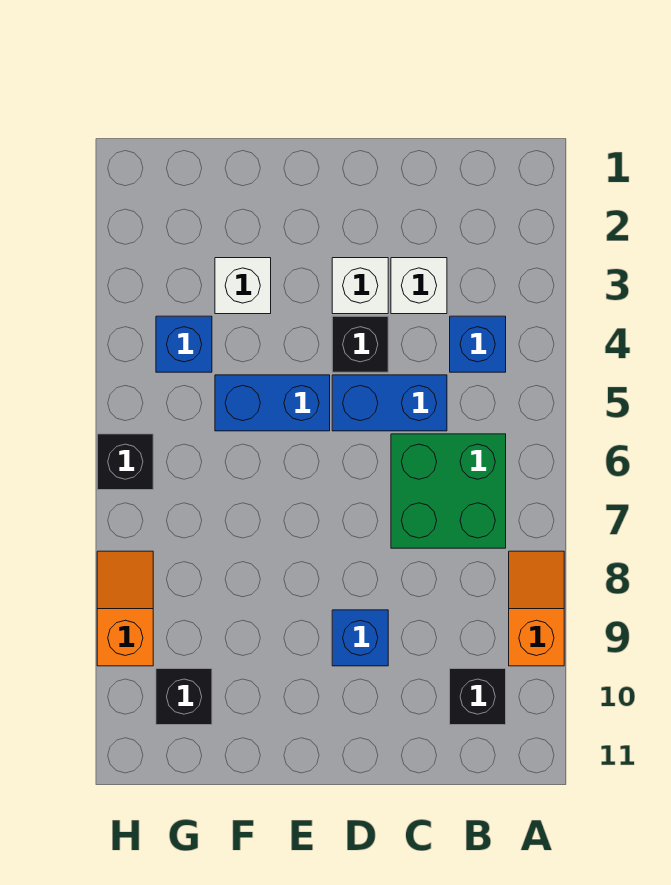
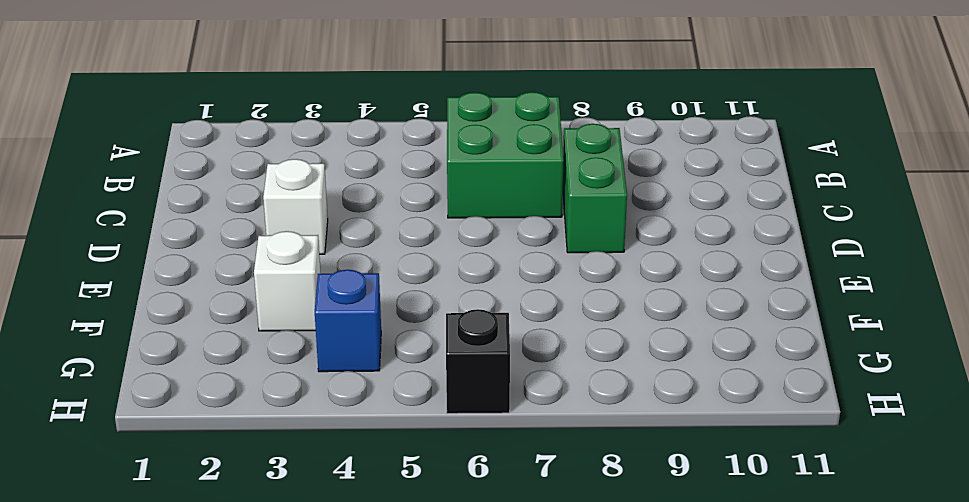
green brick C8:D8 level 1 -> none
none -> orange slope A8:A9 level 1 top 9
none -> blue brick B4 level 1
none -> black brick B10 level 1

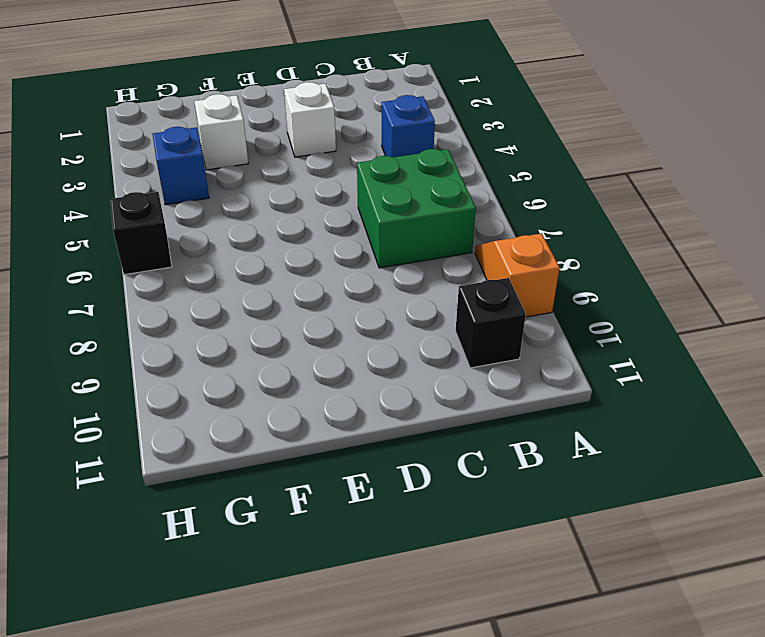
none -> white brick C3 level 1
none -> blue brick C5:D5 level 1
none -> black brick D4 level 1

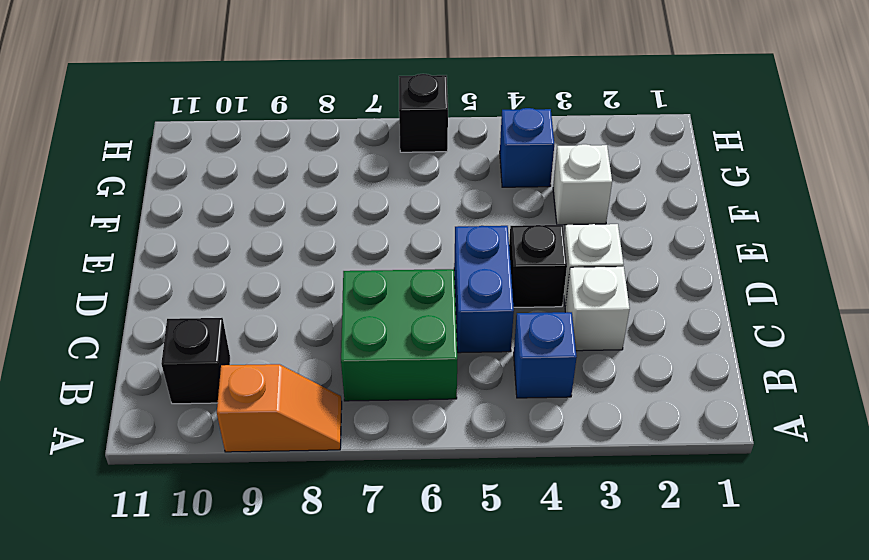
none -> blue brick D9 level 1
none -> blue brick E5:F5 level 1
none -> black brick G10 level 1

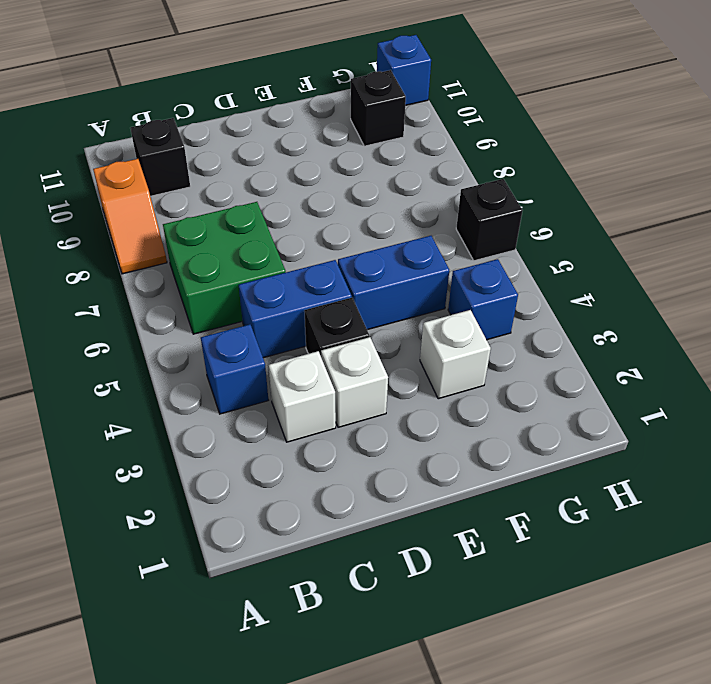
blue brick H11 level 1 -> blue brick D9 level 1
none -> orange slope H8:H9 level 1 top 9

